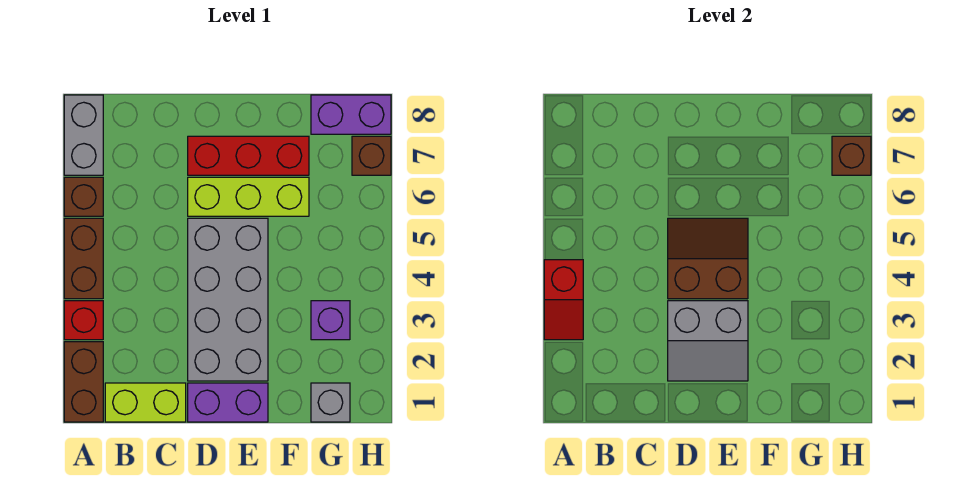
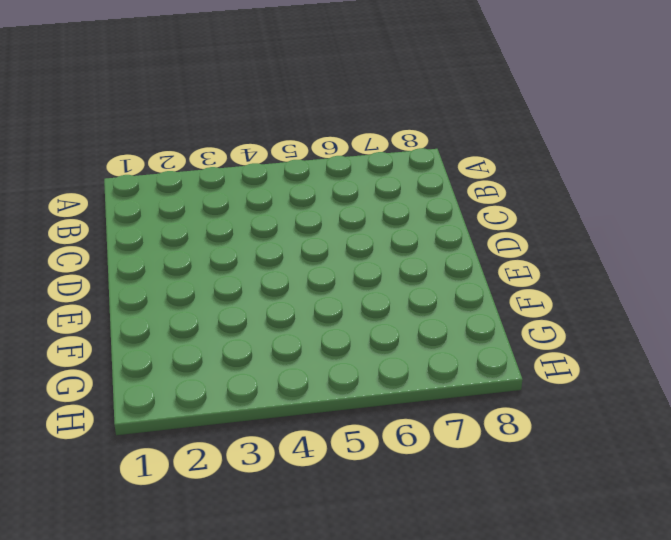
none -> brown brick A1:A2 level 1
none -> red brick A3 level 1
none -> brown brick A4:A5 level 1

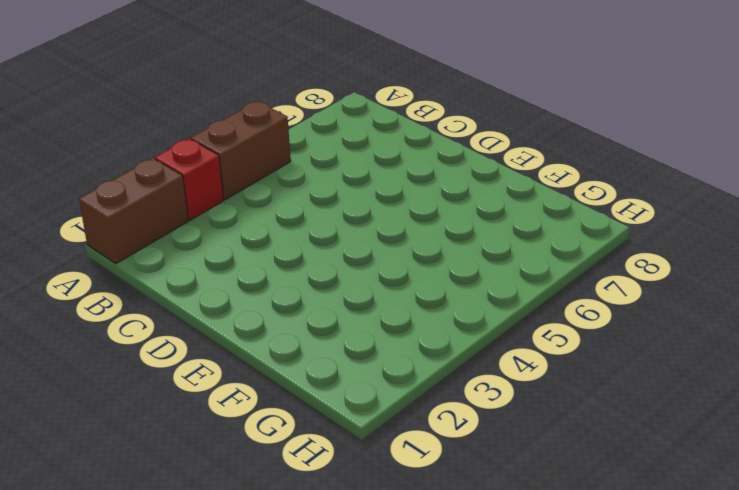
none -> brown brick A6 level 1
none -> grey brick A7:A8 level 1
none -> lime brick B1:C1 level 1

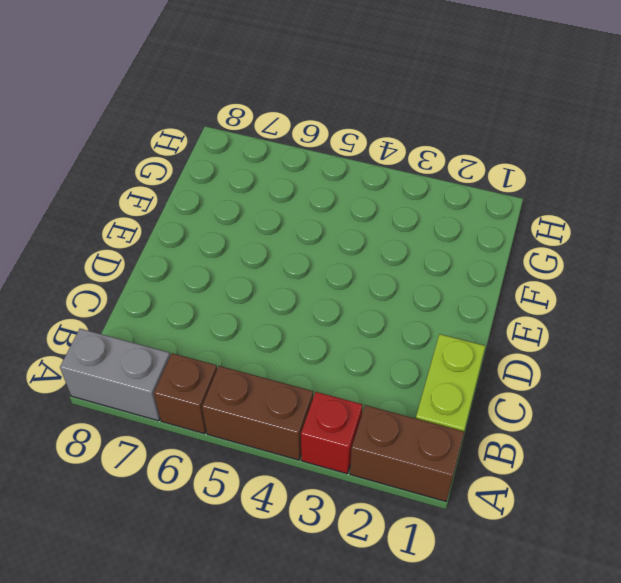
none -> purple brick D1:E1 level 1
none -> grey brick D2:E5 level 1
none -> lime brick D6:F6 level 1

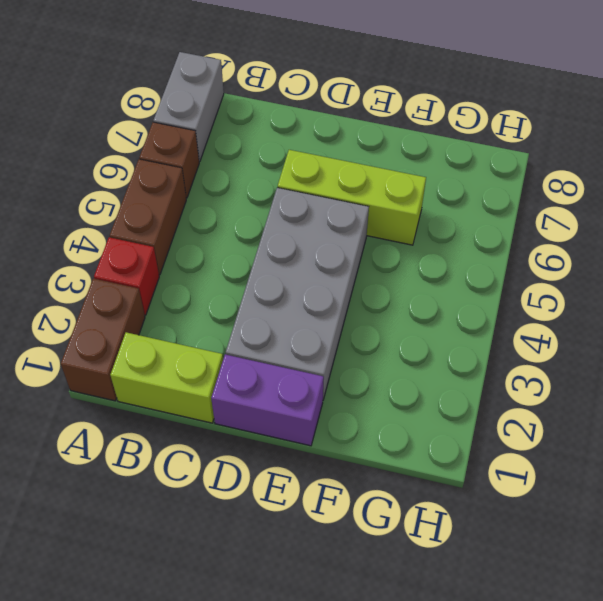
none -> red brick D7:F7 level 1
none -> grey brick G1 level 1
none -> purple brick G3 level 1

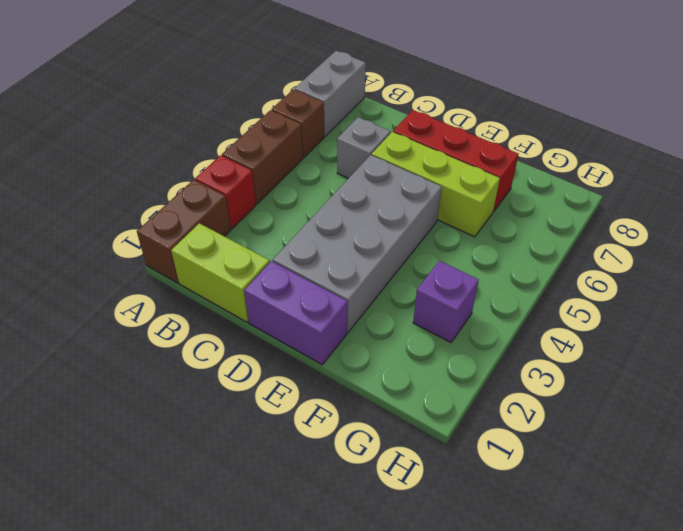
grey brick C6 level 1 -> grey brick G1 level 1
none -> purple brick G8:H8 level 1
none -> brown brick H7 level 1
none -> red slope A3:A4 level 2 top 4

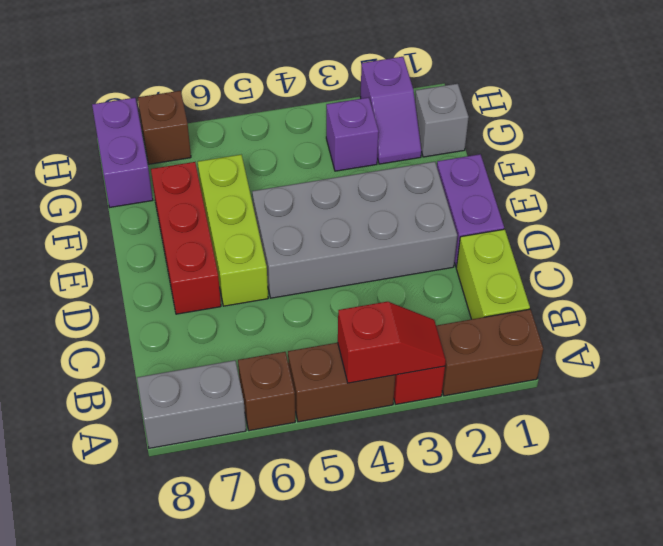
purple slope G2:H2 level 1 top H -> none
none -> grey slope D2:E3 level 2 top 3
none -> brown slope D4:E5 level 2 top 4
none -> brown brick H7 level 2

